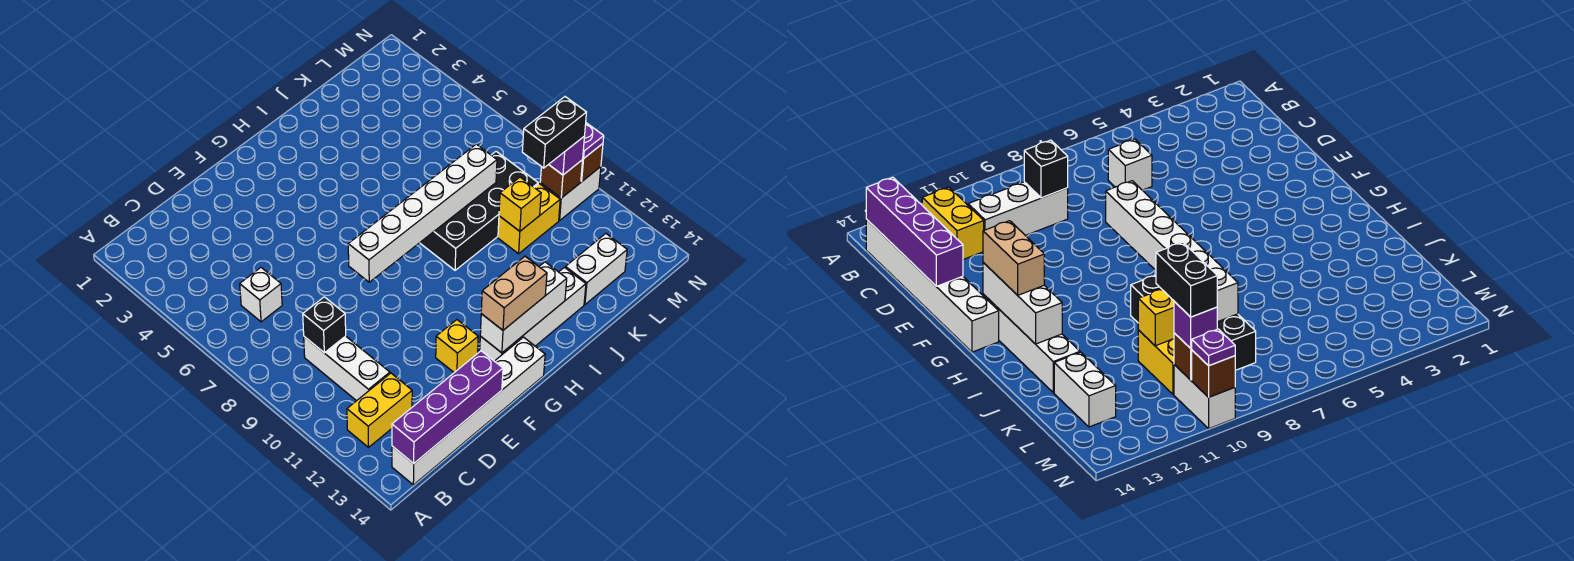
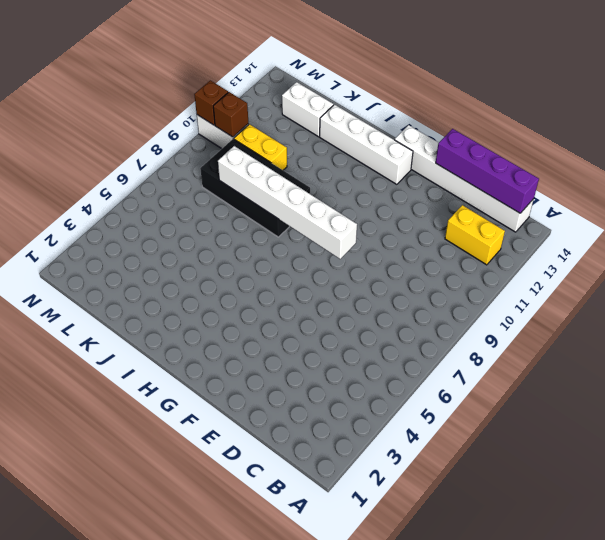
none -> white brick C6 level 1
none -> white brick C9:C11 level 1
none -> yellow brick F12 level 1

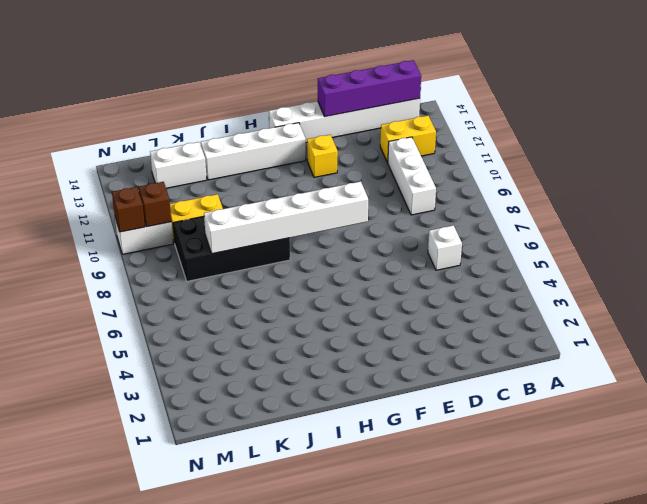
none -> black brick C9 level 2
none -> white brick G13:I13 level 2
none -> yellow brick K10 level 2

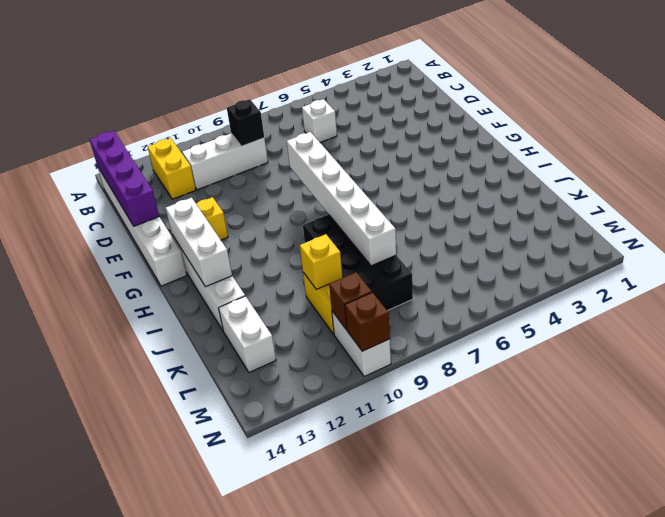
none -> tan brick G13:H13 level 3
none -> purple brick M10 level 3
none -> purple plate N10 level 3

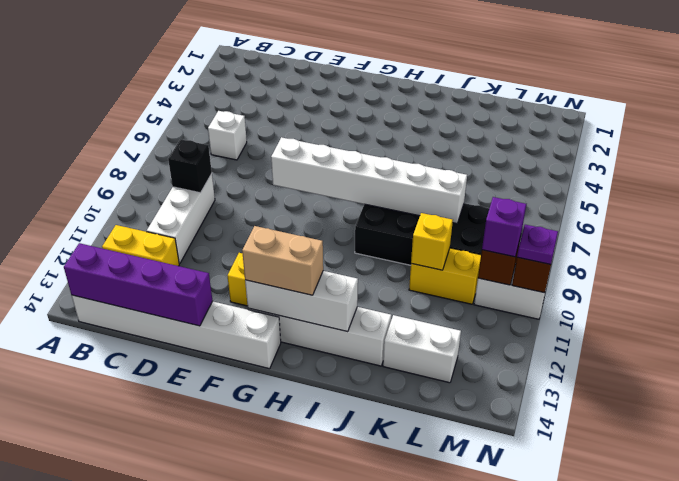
none -> black brick L10:M10 level 4

